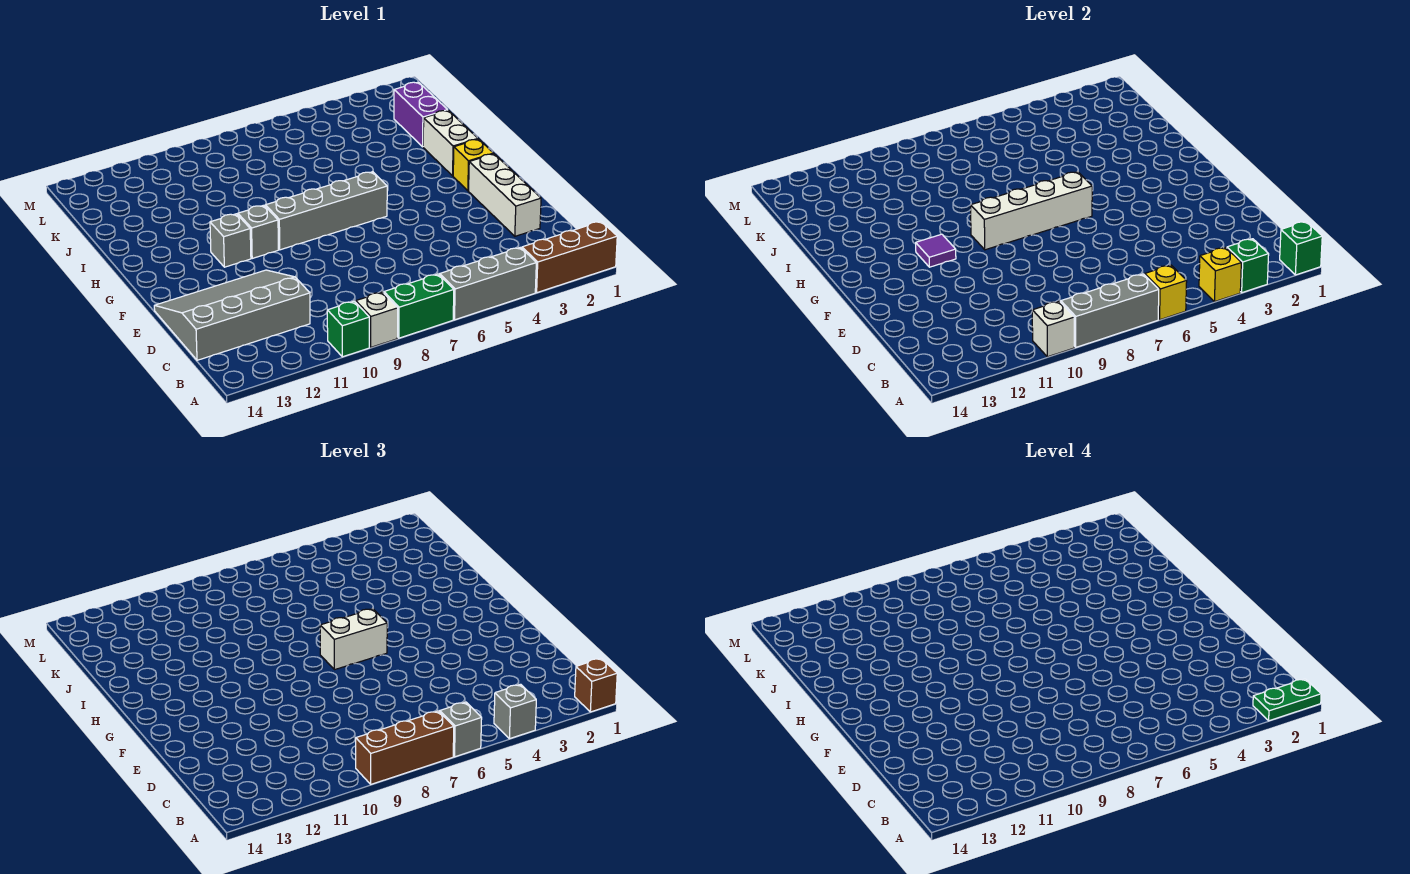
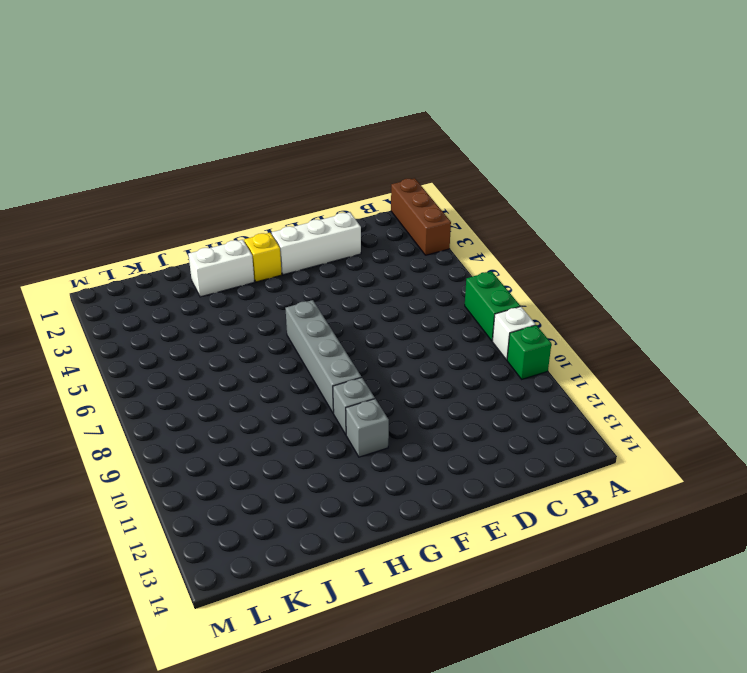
none -> grey brick A4:A6 level 1
none -> grey slope C11:E14 level 1 top C
none -> purple brick J2:K2 level 1

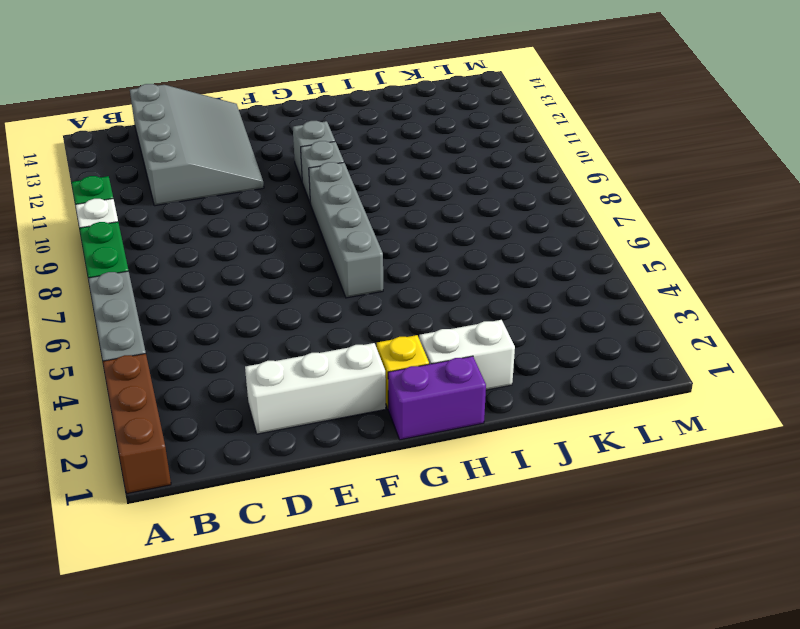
purple brick G1:H1 level 1 -> purple brick J2:K2 level 1
none -> green brick A1 level 2
none -> green brick A3 level 2
none -> yellow brick A4 level 2

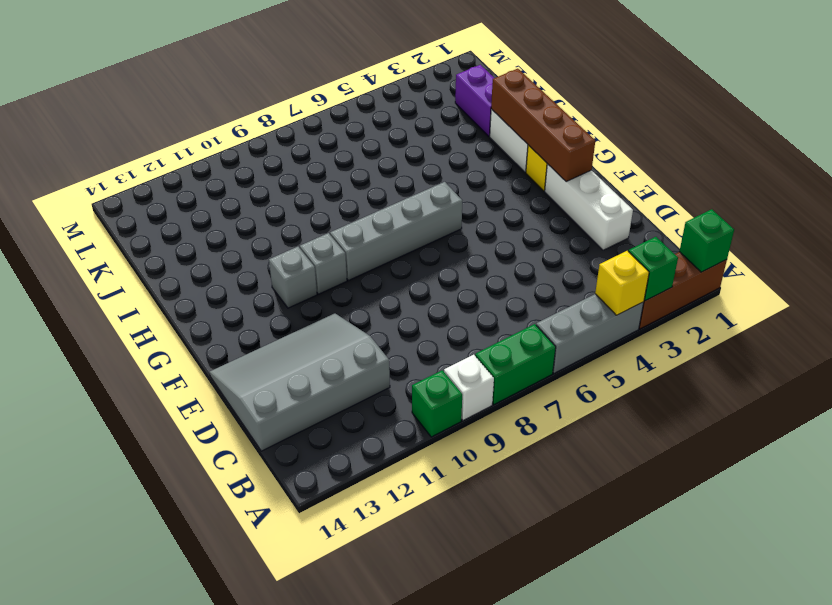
brown brick F2:I2 level 2 -> none
none -> yellow brick A6 level 2
none -> grey brick A7:A9 level 2
none -> white brick A10 level 2

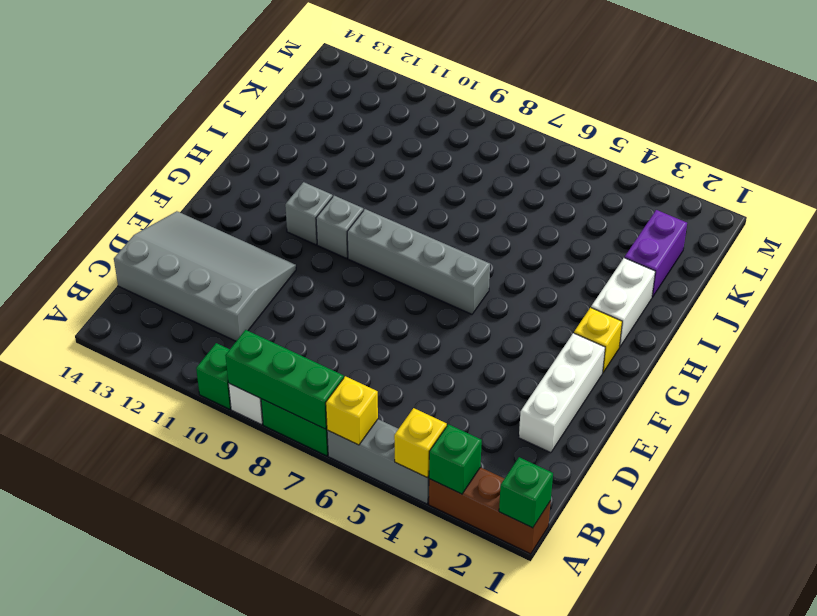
green brick A7:A9 level 2 -> grey brick A7:A9 level 2
none -> white brick A10 level 2
none -> white brick G6:G9 level 2
none -> purple tile G11 level 2

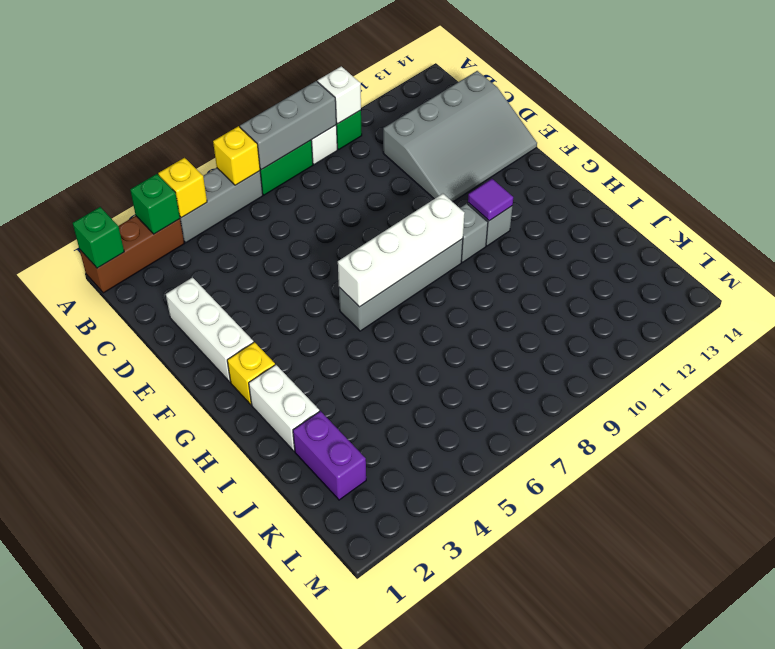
none -> brown brick A1 level 3
none -> grey brick A4 level 3
none -> grey brick A6 level 3

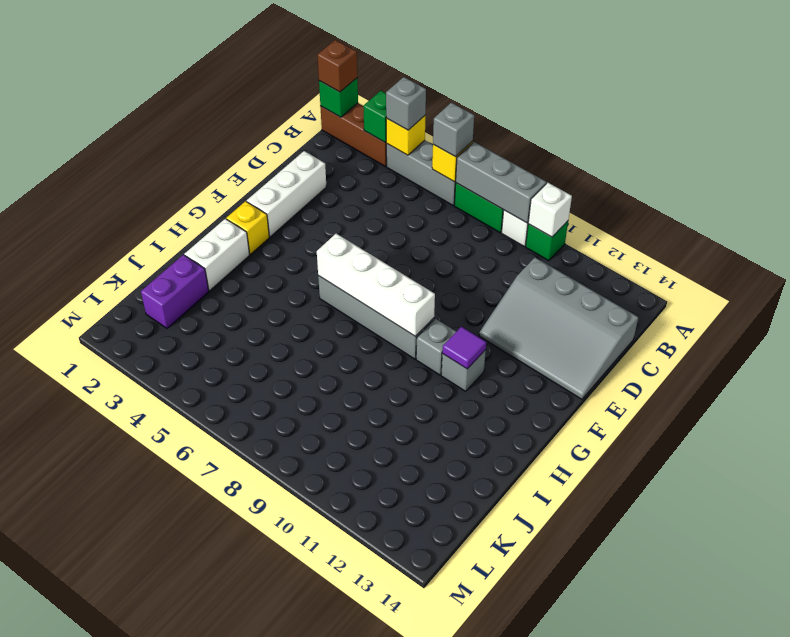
none -> brown brick A7:A9 level 3
none -> white brick G6:G7 level 3
none -> green plate A1:A2 level 4

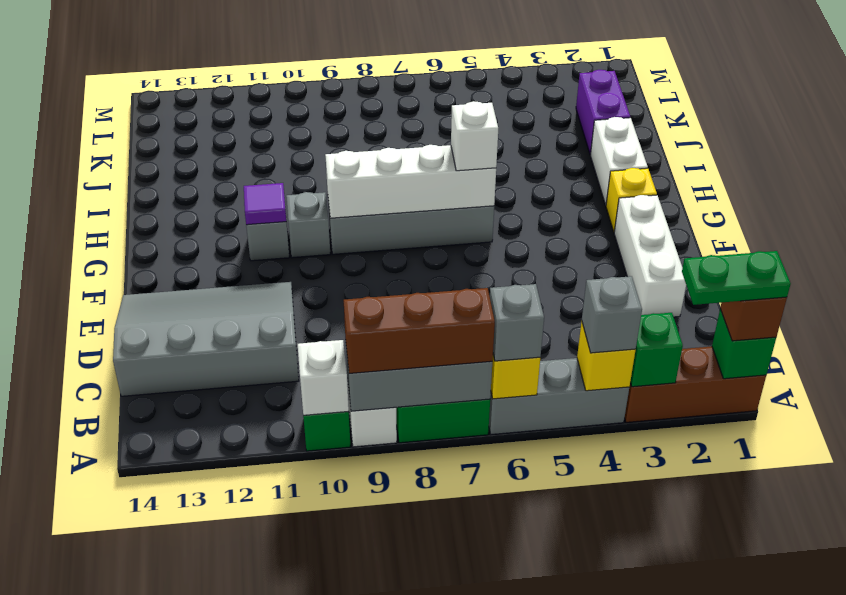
white brick G6 level 3 -> white brick G6:G7 level 3

